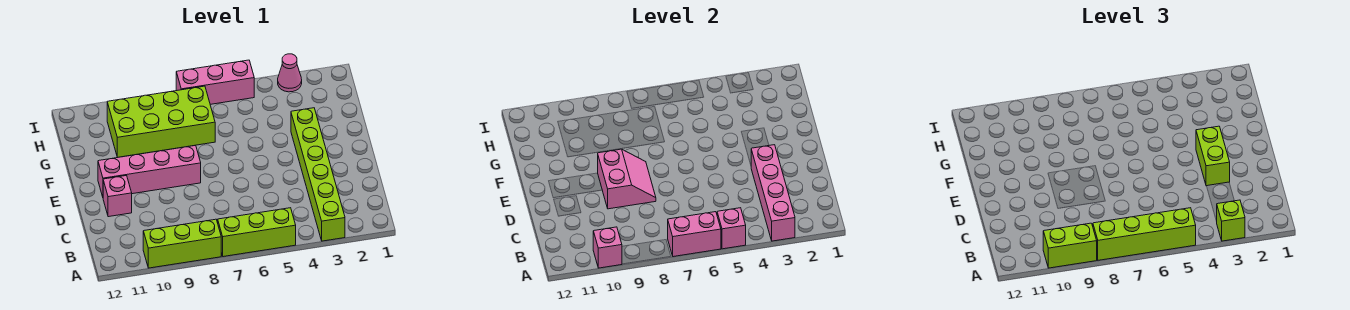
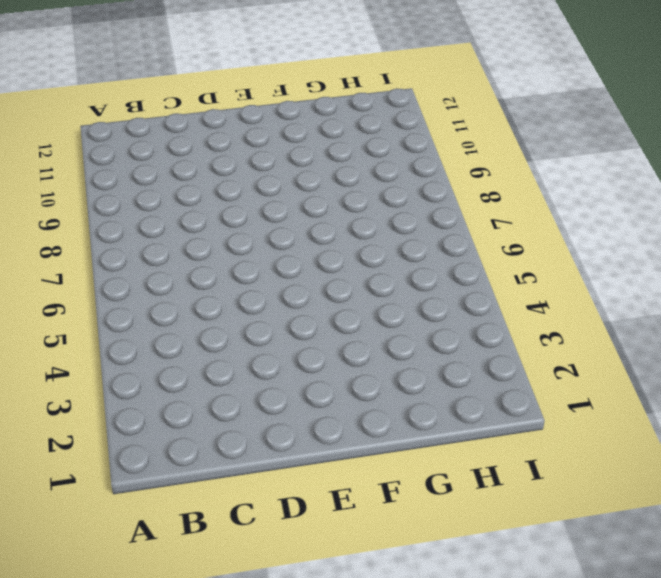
none -> lime brick A3:F3 level 1
none -> lime brick A5:A7 level 1
none -> lime brick A8:A10 level 1

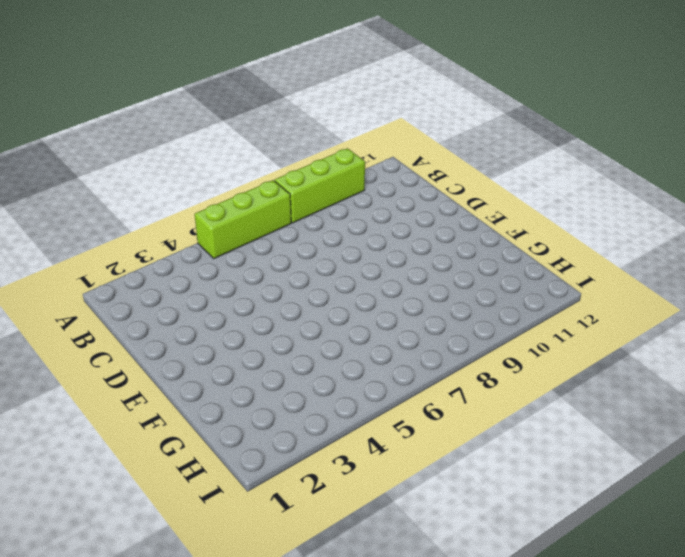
none -> lime brick A3:F3 level 1
none -> pink brick D11 level 1
none -> pink brick E8:E11 level 1

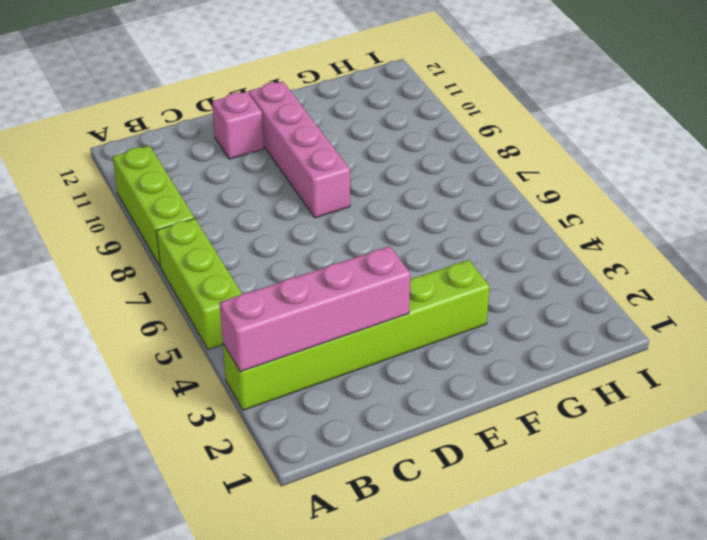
none -> lime brick G7:H10 level 1
none -> pink cone I3 level 1
none -> pink brick I5:I7 level 1

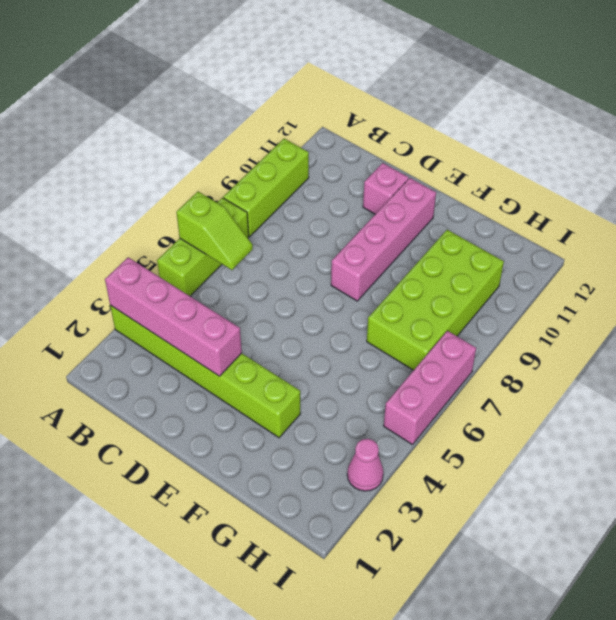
lime slope A6:B6 level 2 top A -> pink brick A6:A7 level 2
none -> pink brick A5 level 2
none -> pink brick A10 level 2
none -> pink slope D8:E9 level 2 top 9

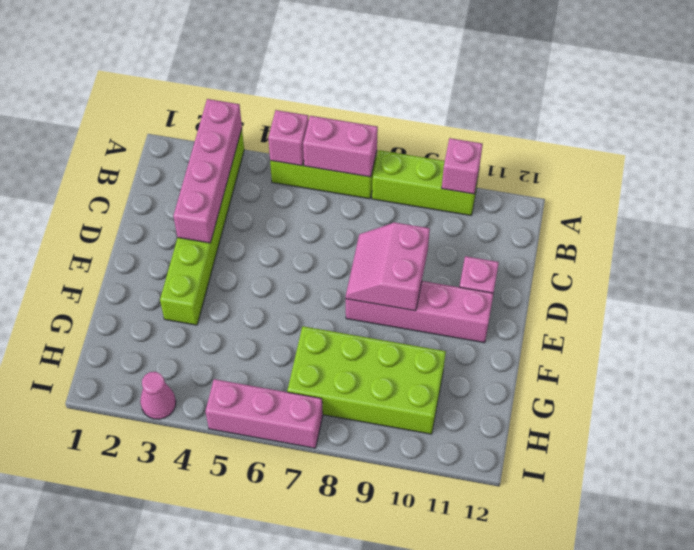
none -> lime brick A3 level 3
none -> lime brick A5:A8 level 3
none -> lime brick A9:A10 level 3

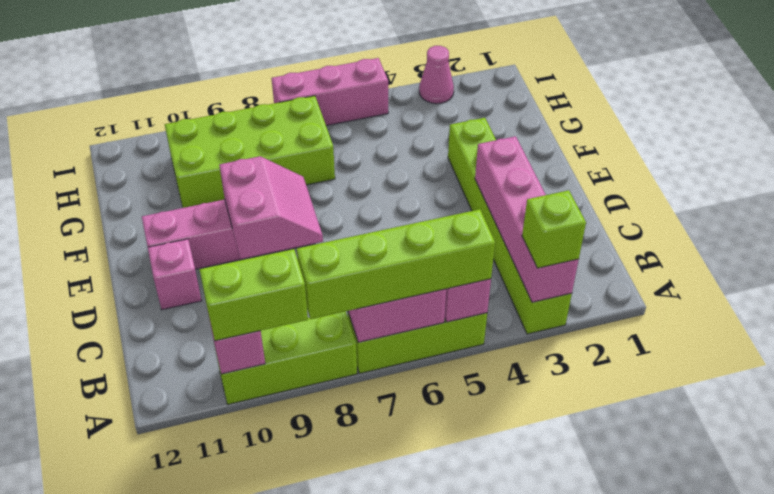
none -> lime brick D3:E3 level 3

